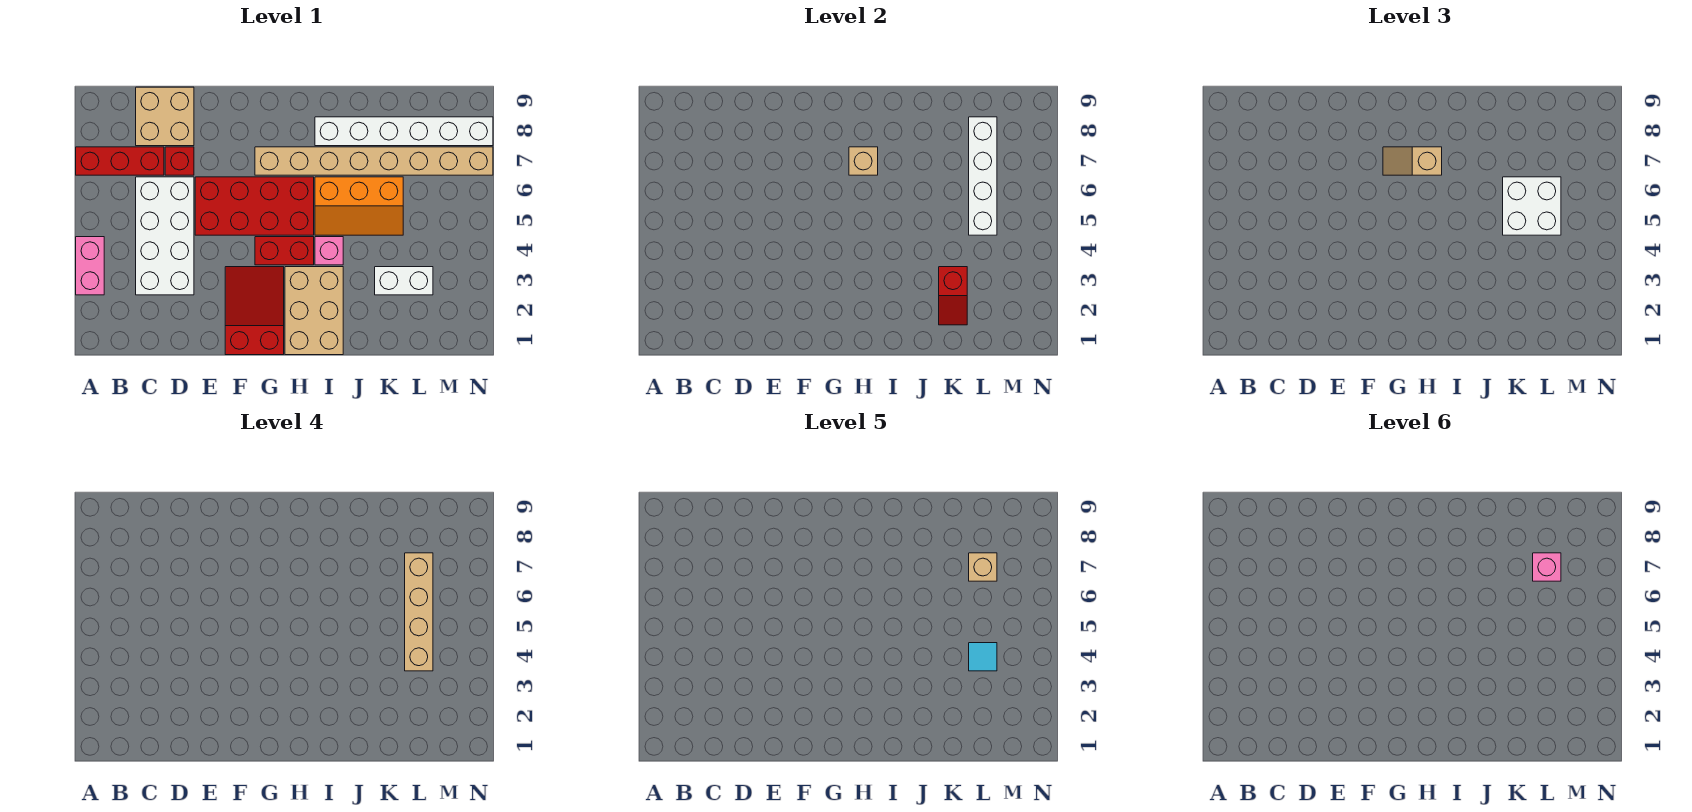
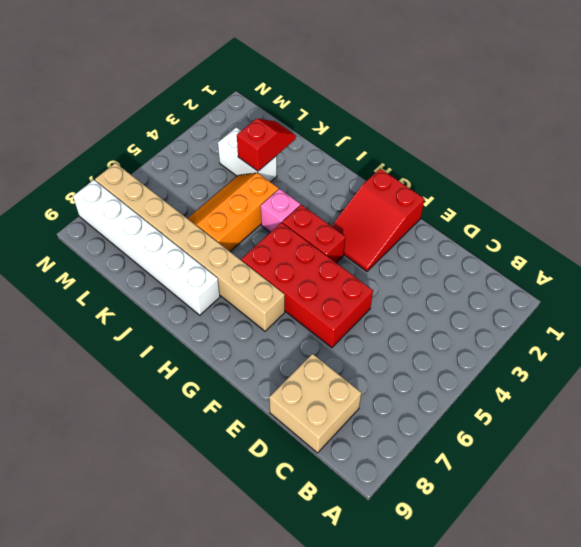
orange slope J4:K6 level 1 top J -> orange slope I5:K6 level 1 top 6
none -> pink brick A3:A4 level 1
none -> red brick A7:C7 level 1
none -> white brick C3:D6 level 1

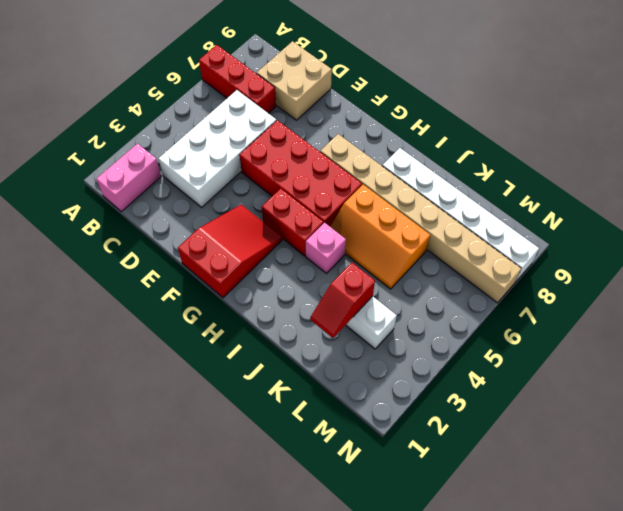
pink brick B1:B2 level 1 -> pink brick A3:A4 level 1
none -> red brick D7 level 1
none -> tan brick H1:I3 level 1
none -> tan brick H7 level 2

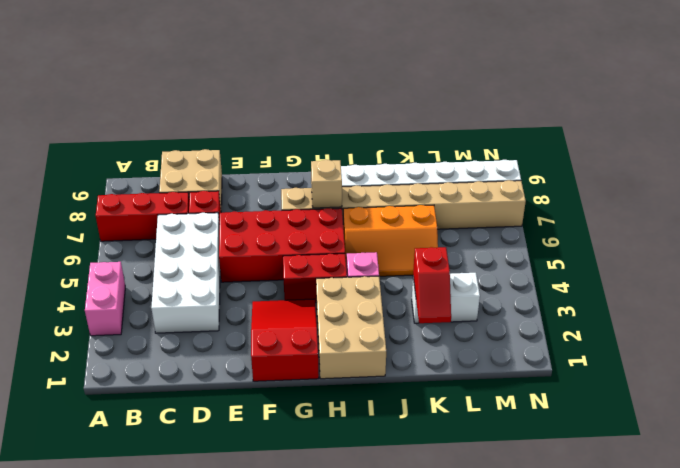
none -> white brick L5:L8 level 2
none -> tan slope G7:H7 level 3 top H
none -> white brick K5:L6 level 3

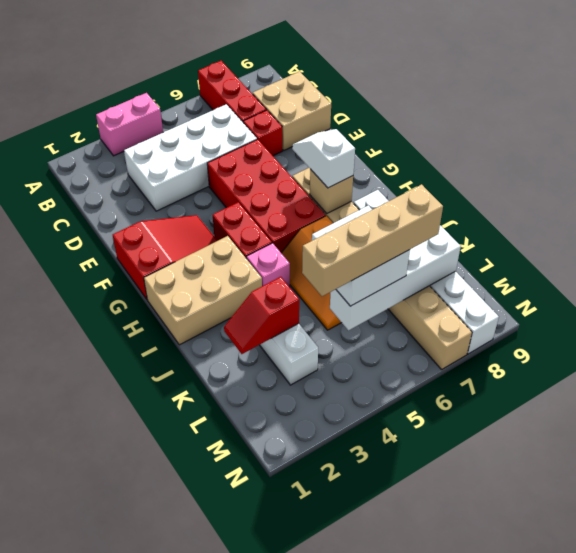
white slope G7:H7 level 3 top H -> tan slope G7:H7 level 3 top H
none -> cyan tile L4 level 5
none -> tan brick L7 level 5
none -> pink brick L7 level 6

